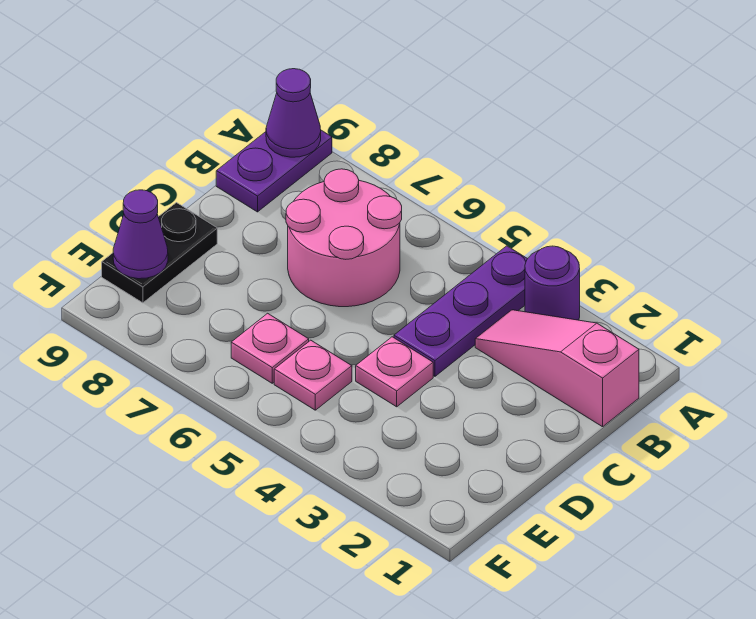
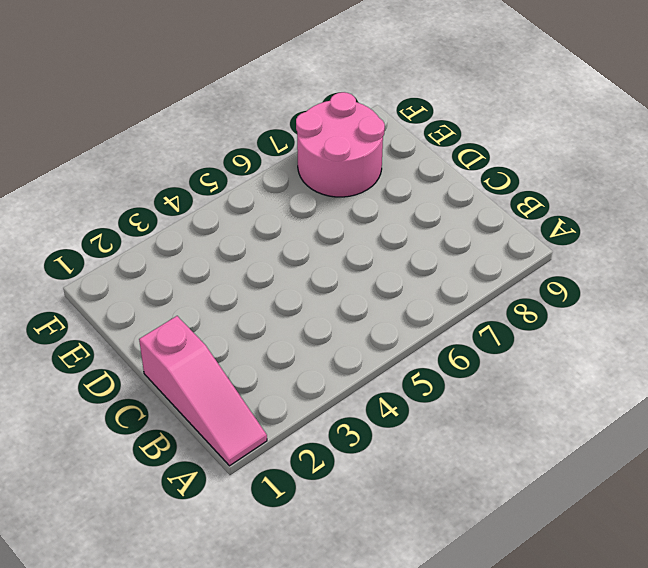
pink slope A1:C1 level 1 top C -> pink slope B1:B3 level 1 top 1
pink round brick E7:F8 level 1 -> pink round brick B6:C7 level 1
none -> purple round brick A3 level 1
none -> purple plate A4:C4 level 1

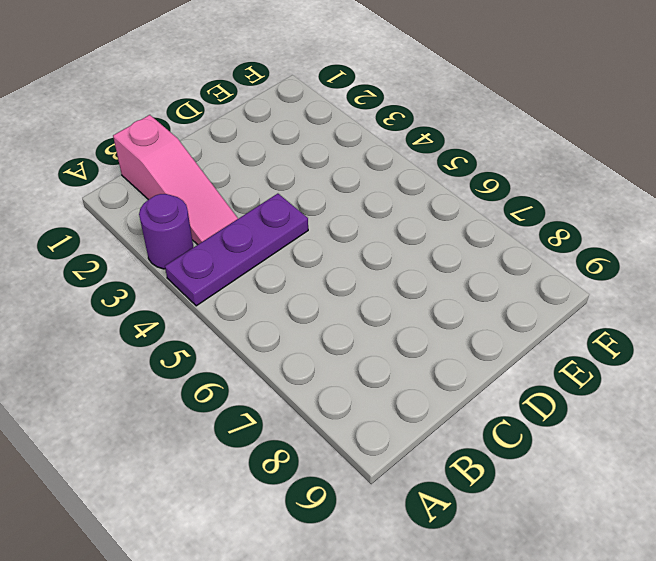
none -> purple plate A9:B9 level 1
none -> pink round brick B6:C7 level 1

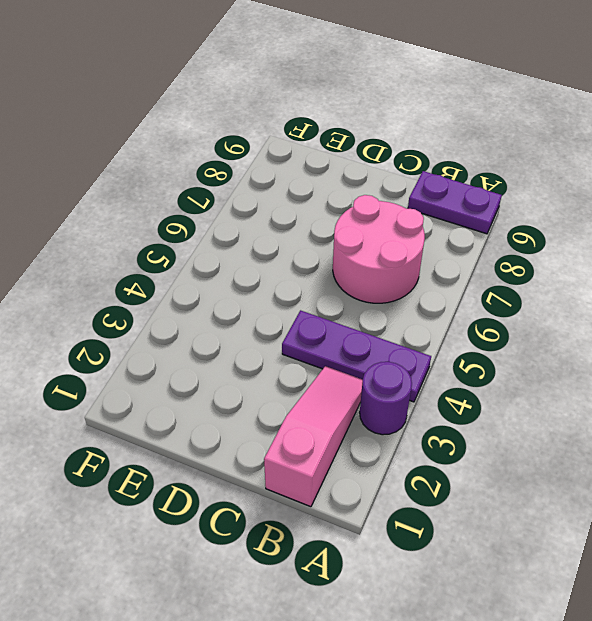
none -> pink plate D4 level 1
none -> black plate D9:E9 level 1

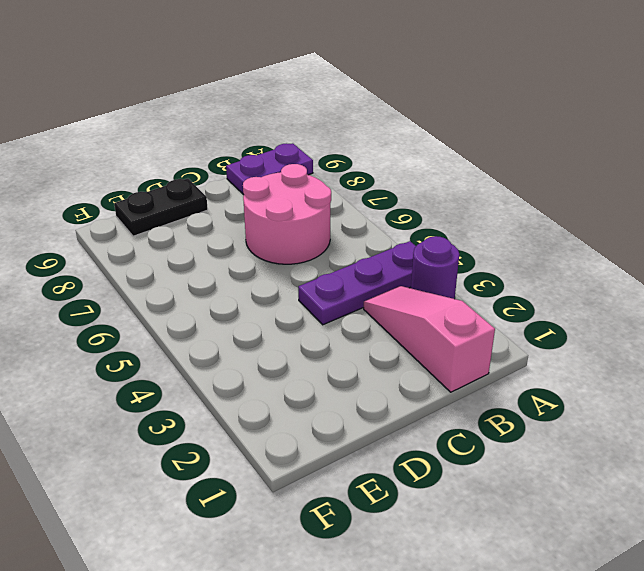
none -> pink plate D4 level 1
none -> pink plate E5 level 1

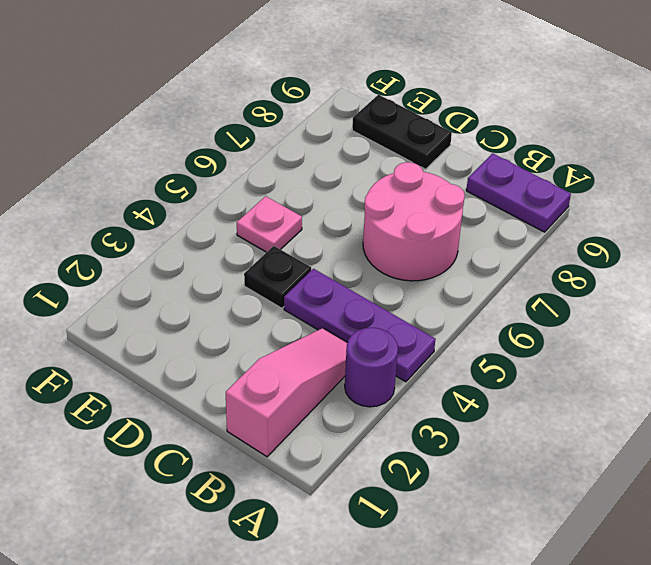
black plate D4 level 1 -> pink plate D4 level 1
none -> pink plate E6 level 1
none -> purple cone A9 level 2

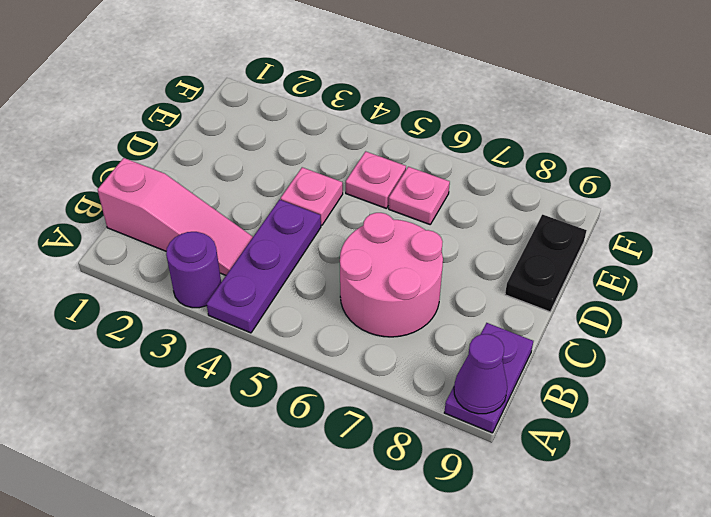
none -> purple cone E9 level 2

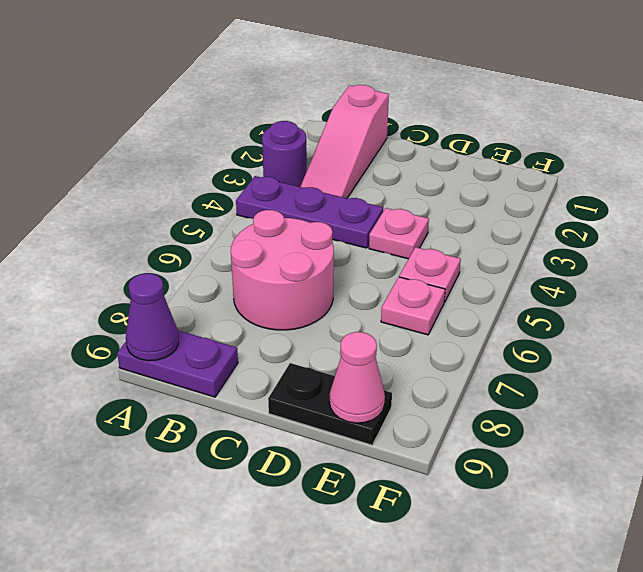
pink cone E9 level 2 -> purple cone E9 level 2

